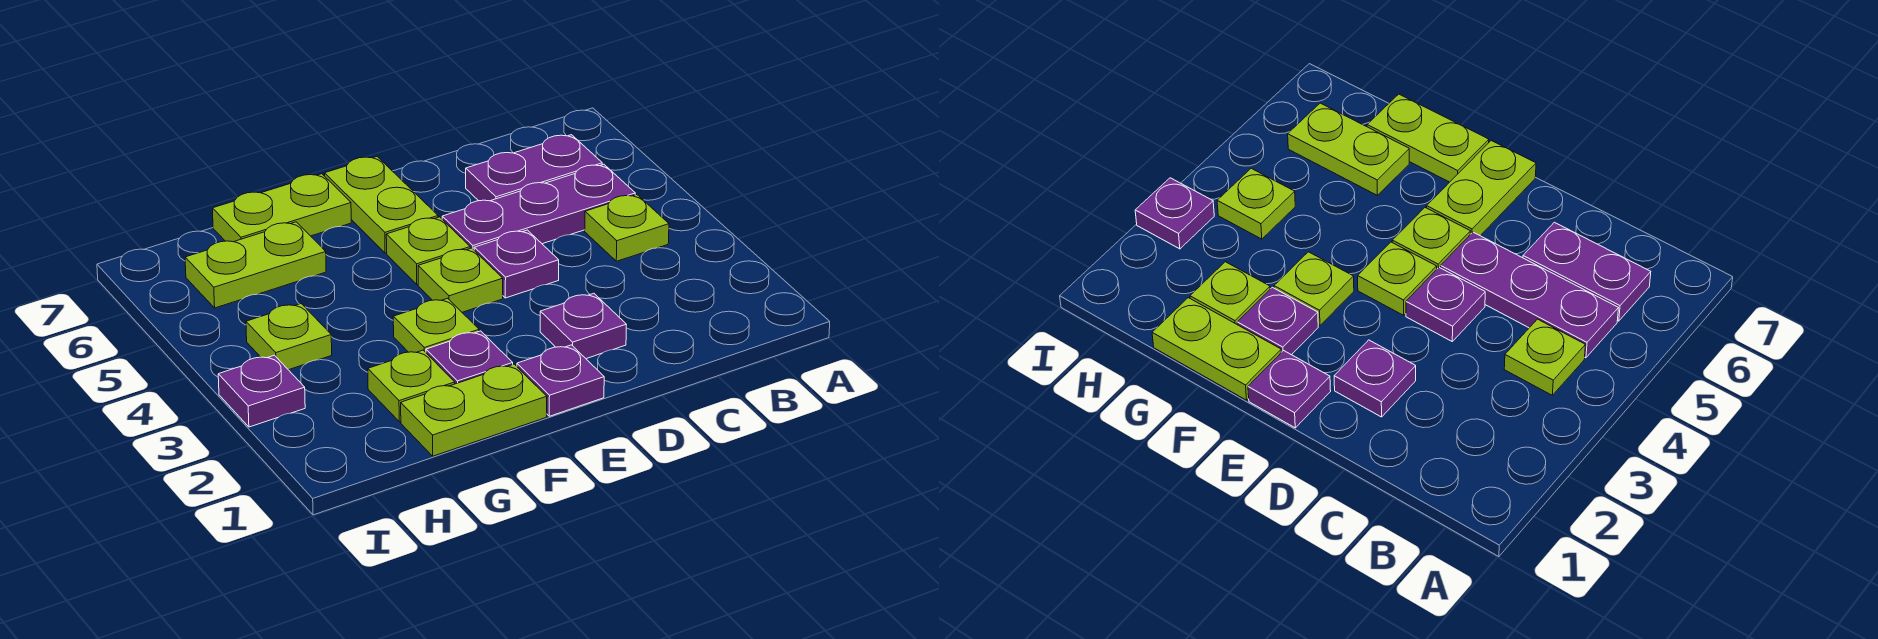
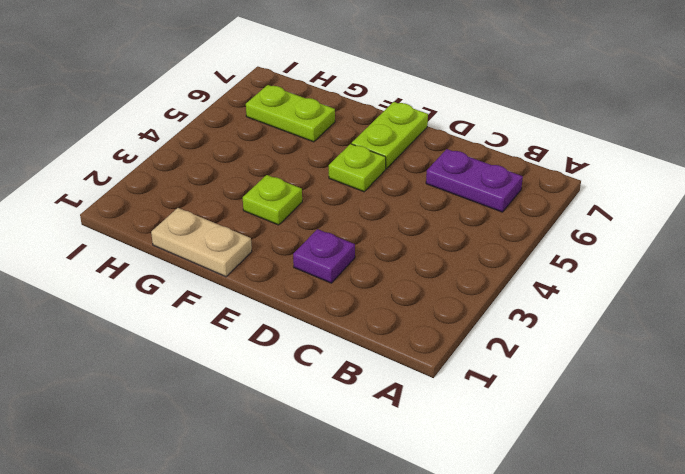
tan plate F1:G1 level 1 -> lime plate F1:G1 level 1
none -> lime plate B4 level 1
none -> purple plate B5:D5 level 1
none -> purple plate D4 level 1

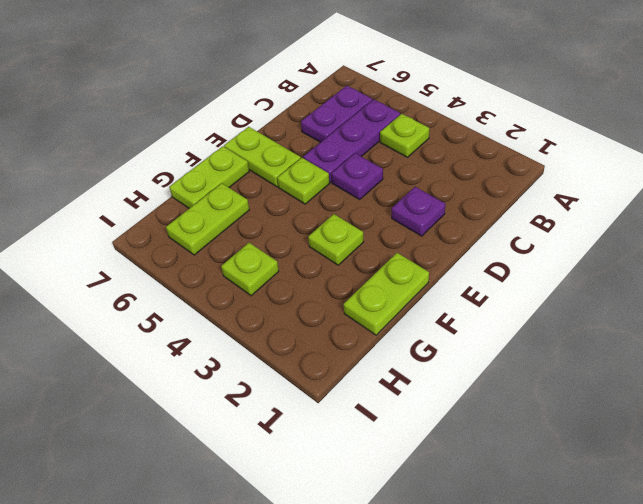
none -> purple plate E1 level 1
none -> lime plate E4 level 1
none -> purple plate F2 level 1

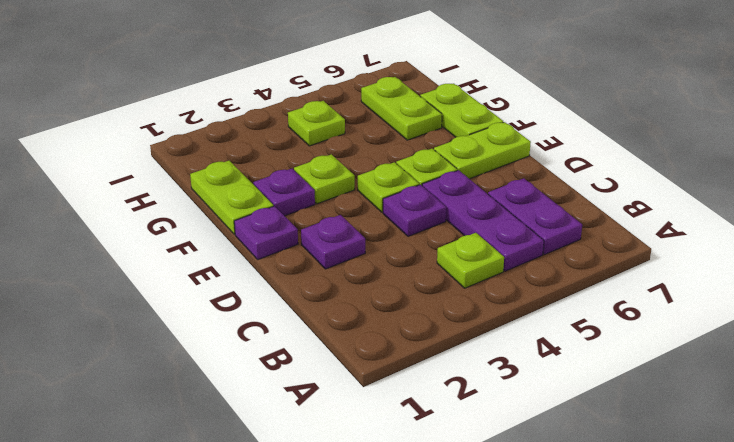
none -> lime plate G2 level 1
none -> purple plate I3 level 1

